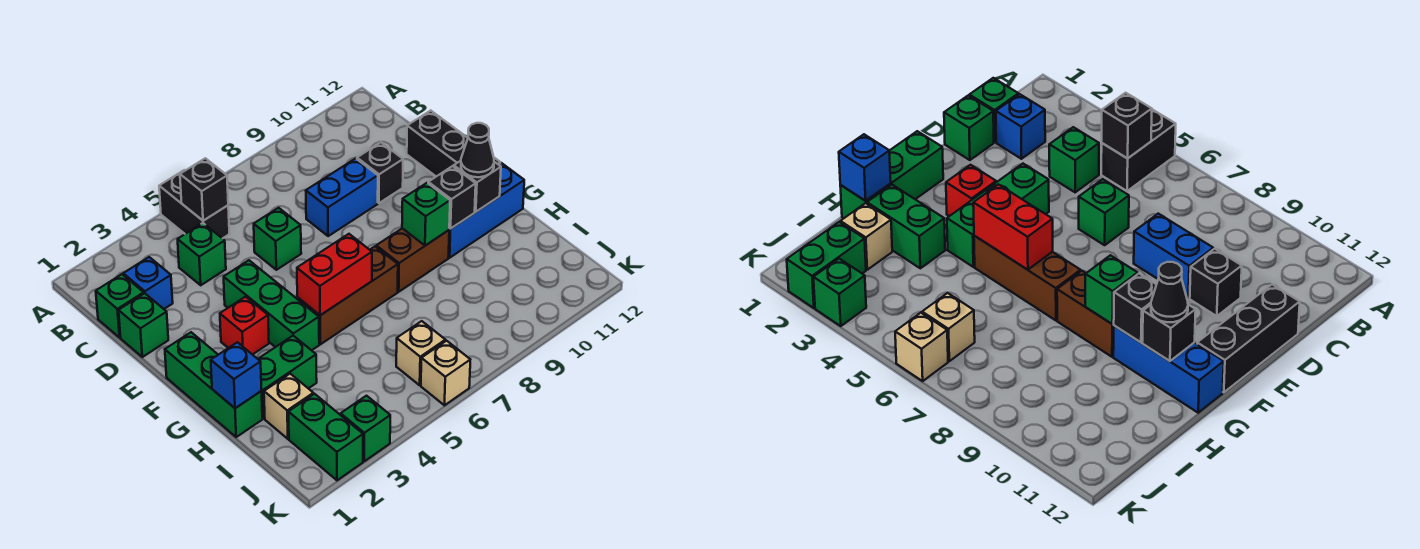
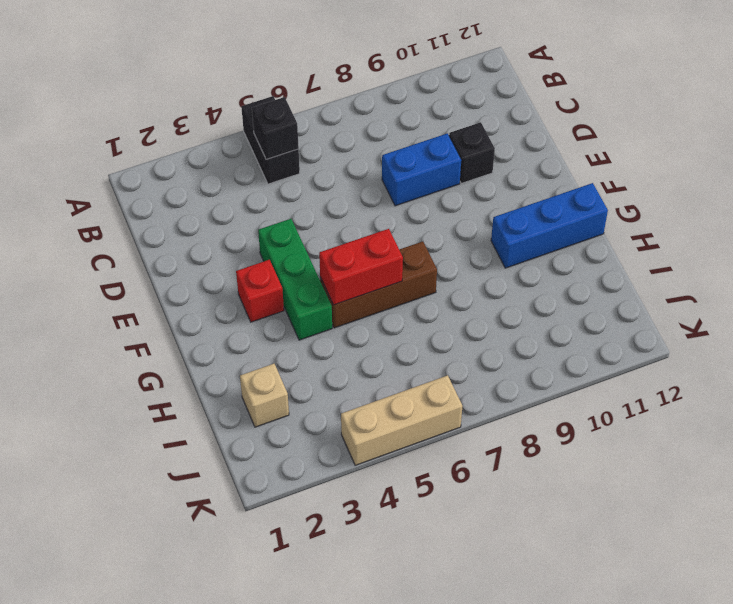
tan brick K4:K6 level 1 -> tan brick K6 level 1
none -> green brick C1 level 1
none -> blue brick C2 level 1
none -> green brick C4 level 1

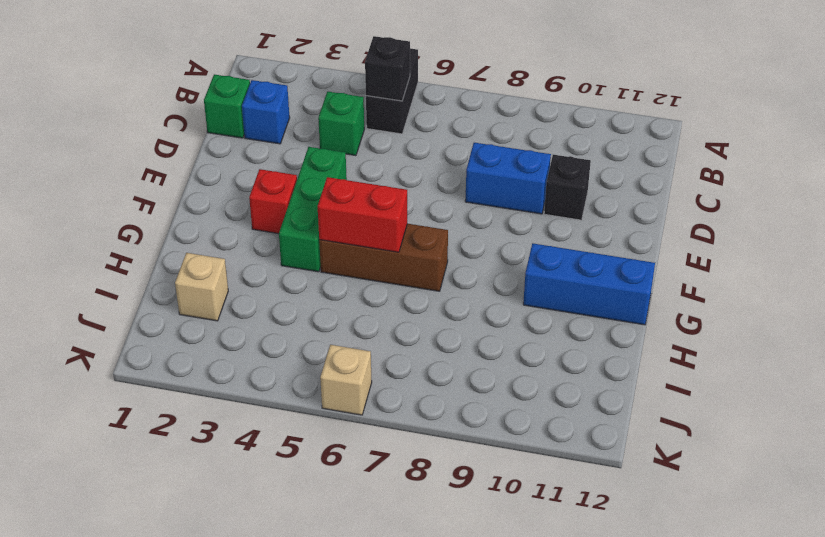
none -> green brick D1 level 1
none -> green brick D6 level 1
none -> black brick D12:F12 level 1

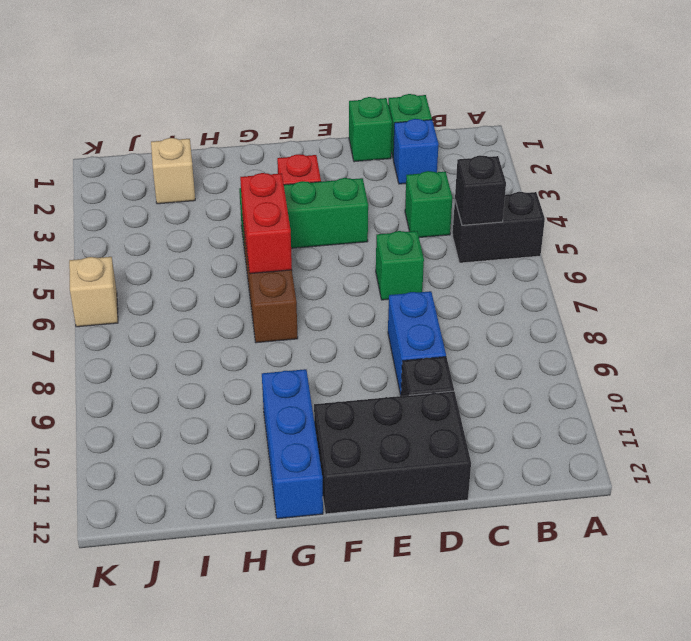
black brick D11:F12 level 1 -> black brick D12:F12 level 1
none -> green brick F1:H1 level 1
none -> brown brick G8:G9 level 1
none -> green brick H2:H3 level 1

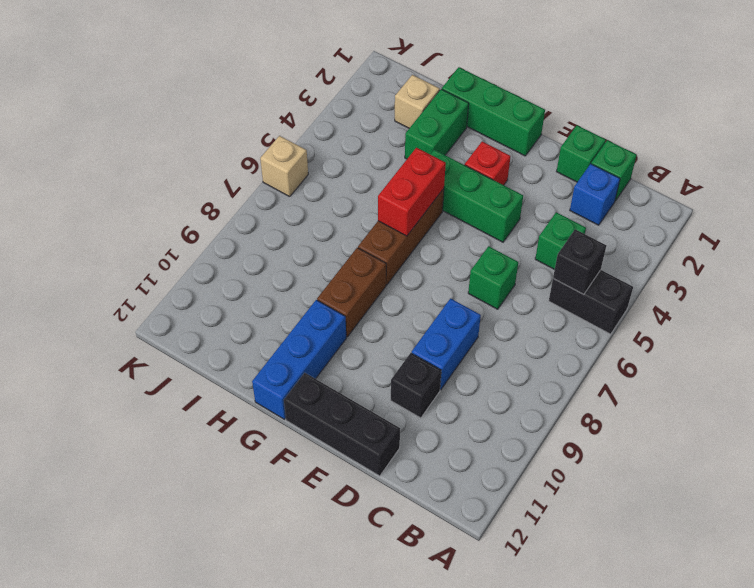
none -> green brick J2:K2 level 1
none -> tan brick J6 level 1
none -> green brick K3 level 1

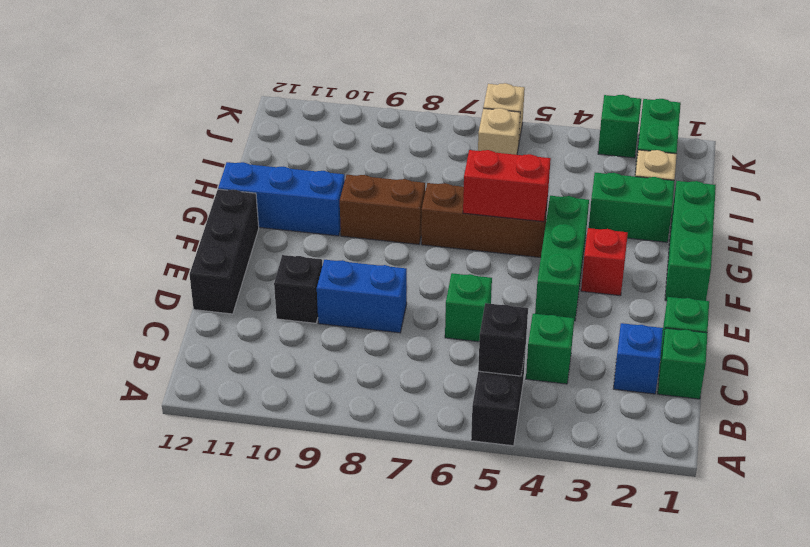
none -> green brick G9 level 2
none -> black brick G10 level 2
none -> black brick G11 level 2

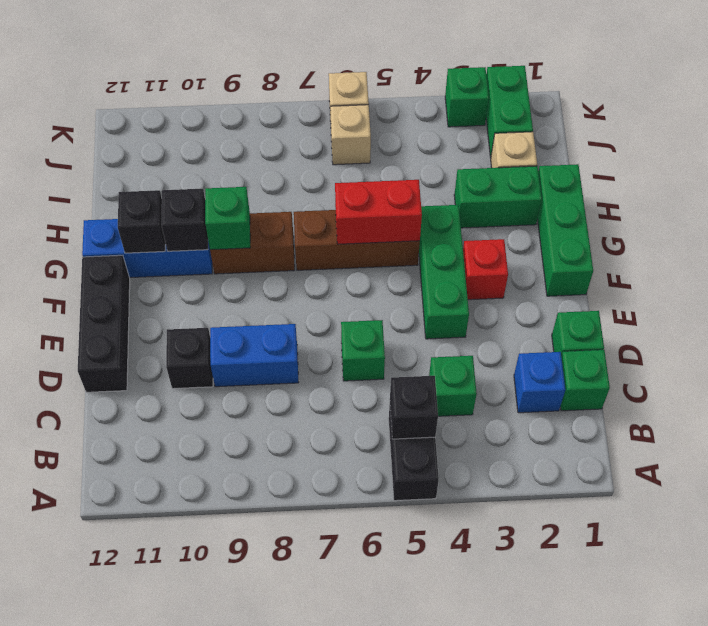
none -> blue brick H1 level 2
none -> black cone G11 level 3

